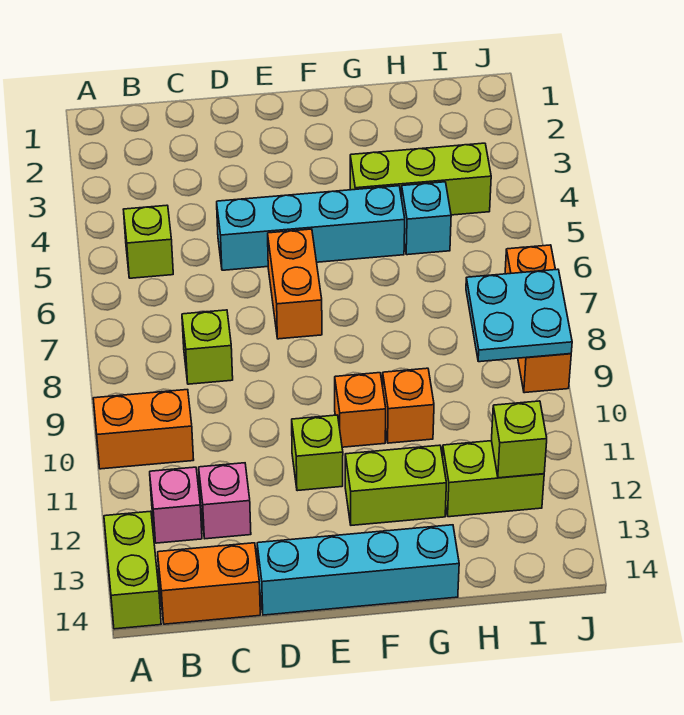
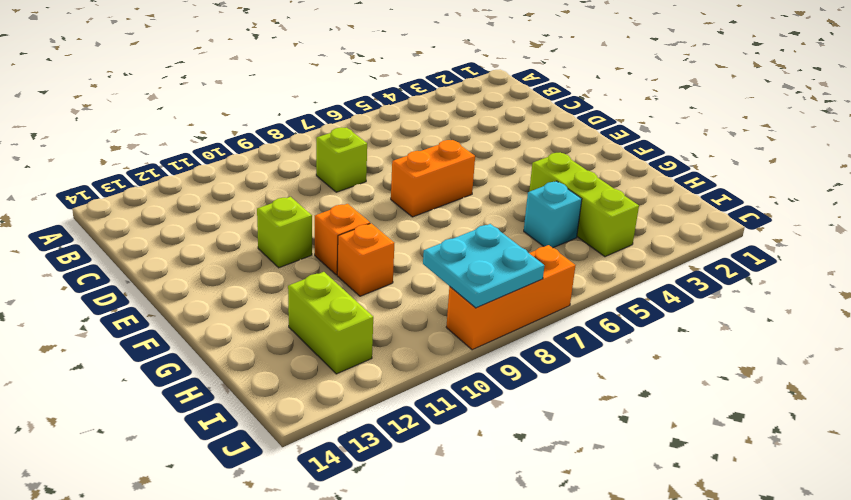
none -> orange brick A10:B10 level 1
none -> lime brick A13:A14 level 1
none -> lime brick B5 level 1

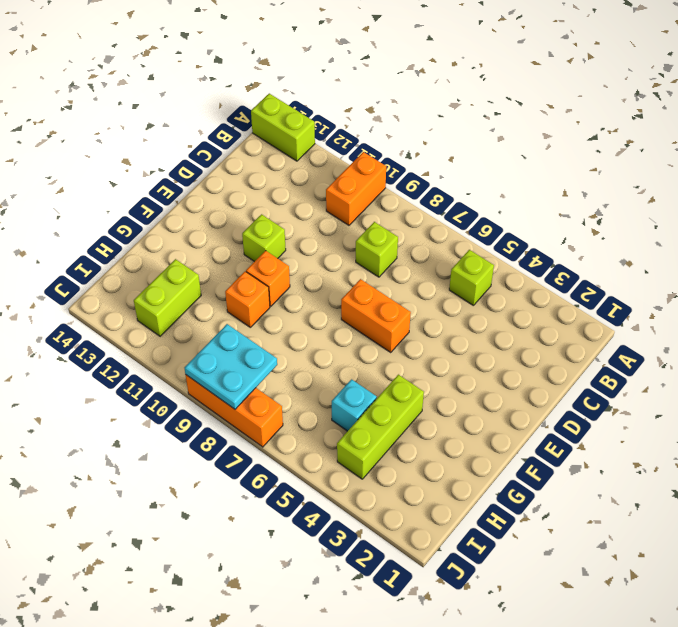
none -> pink brick B12 level 1
none -> orange brick B14:C14 level 1
none -> pink brick C12 level 1

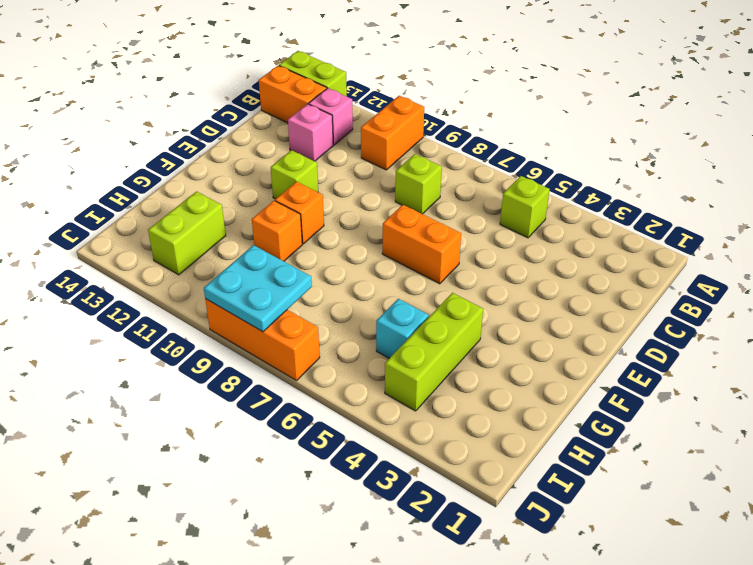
orange brick B13:B14 level 1 -> orange brick B14:C14 level 1
none -> cyan brick D5:G5 level 1
none -> cyan brick D14:G14 level 1
none -> lime brick F12:G12 level 1

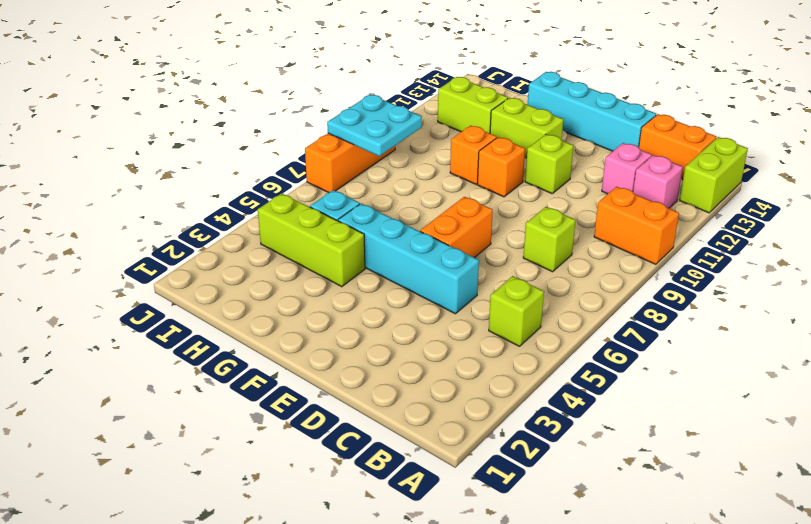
none -> lime brick I12 level 2

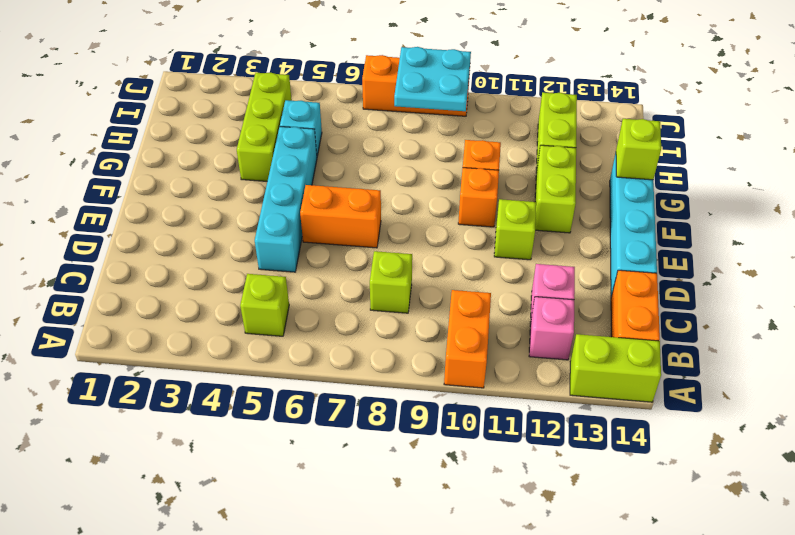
lime brick G14 level 2 -> lime brick I12 level 2

